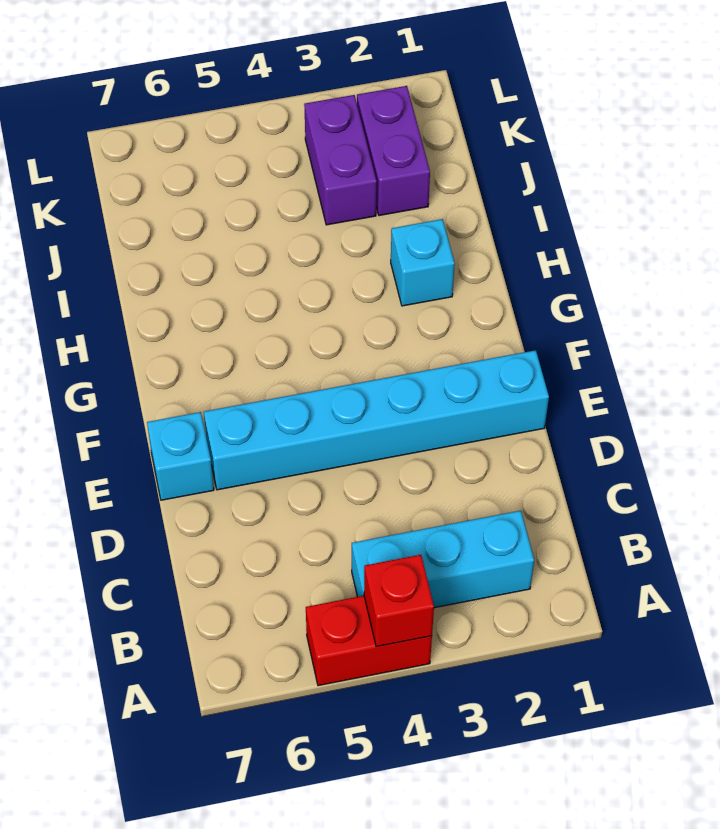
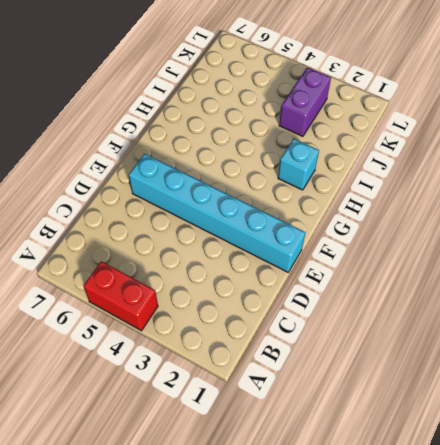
none -> cyan brick B2:B4 level 1
none -> cyan brick E7 level 1

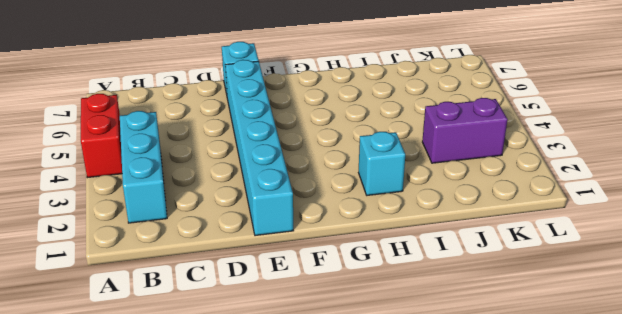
none -> purple brick J2:K2 level 1
none -> red brick A4 level 2

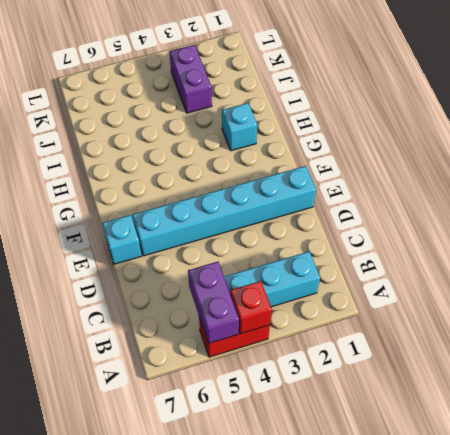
purple brick A5:B5 level 2 -> purple brick J2:K2 level 1

